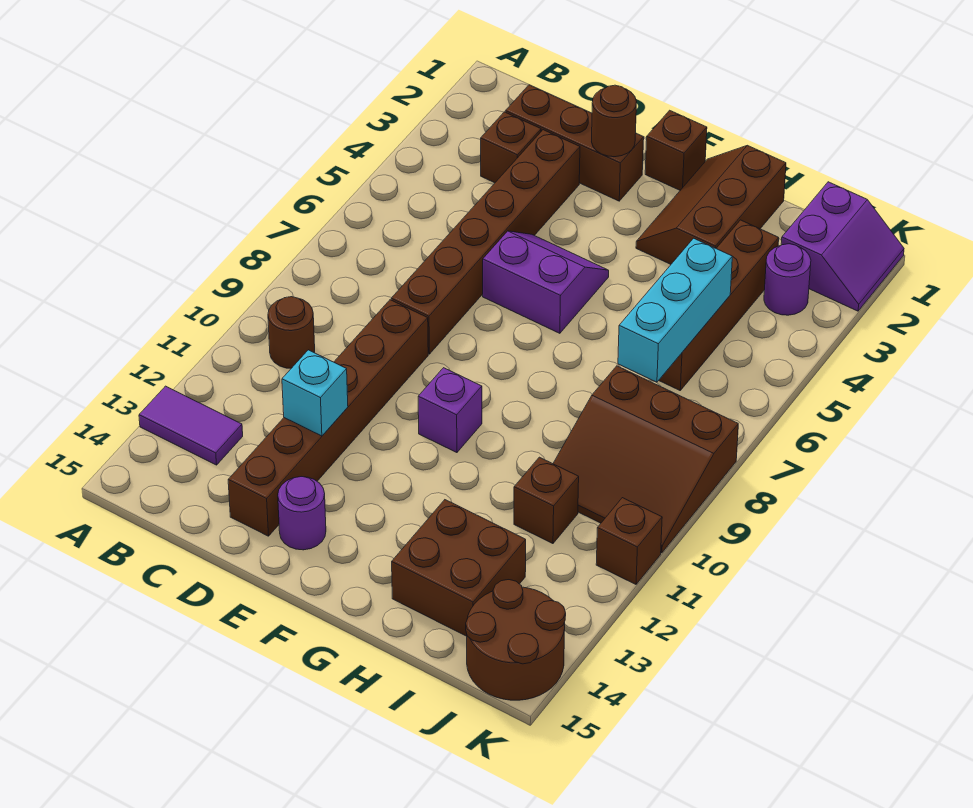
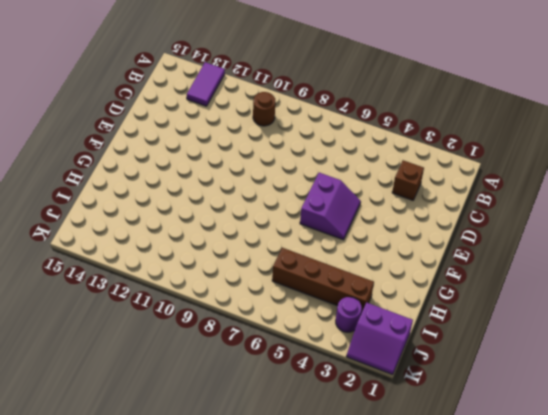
none -> brown brick C2:E2 level 1
none -> brown brick D3:D8 level 1
none -> brown brick D9:D14 level 1

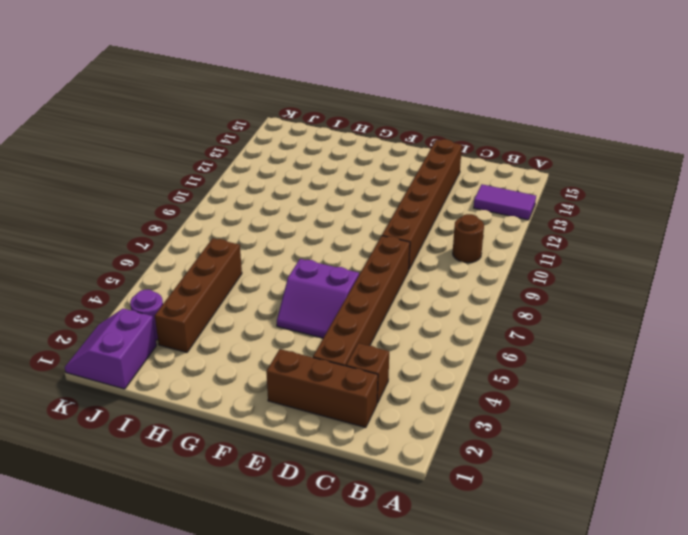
none -> purple round brick E14 level 1
none -> brown brick F1 level 1
none -> purple brick F10 level 1

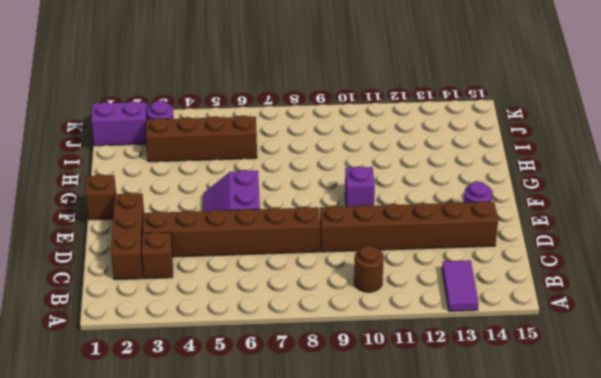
none -> brown slope G1:H3 level 1 top H
none -> brown brick H13:I14 level 1
none -> brown slope I8:K10 level 1 top 8

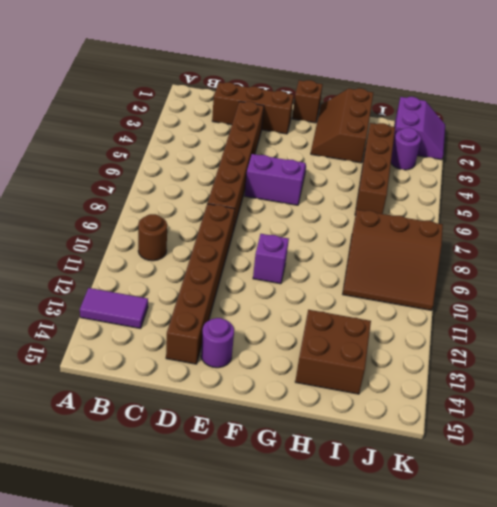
none -> brown brick C3 level 1
none -> brown brick I11 level 1
none -> brown round brick J14:K15 level 1

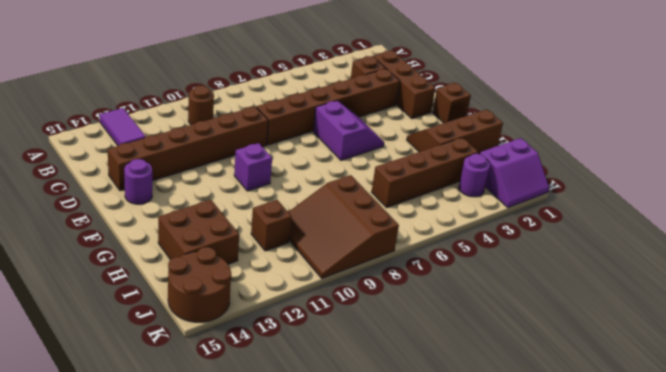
none -> brown brick K11 level 1
none -> cyan brick D12 level 2
none -> brown round brick E2 level 2

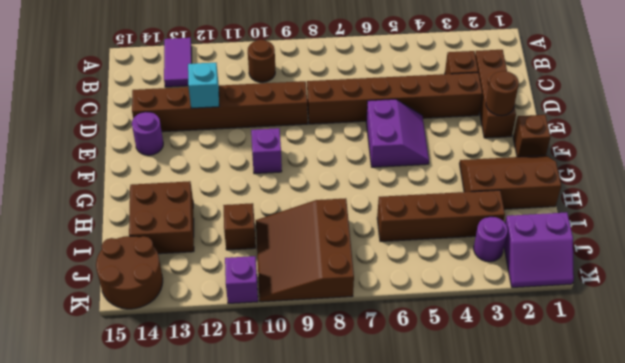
purple brick K11 level 1 -> brown brick K11 level 1
none -> cyan brick I5:I7 level 2

